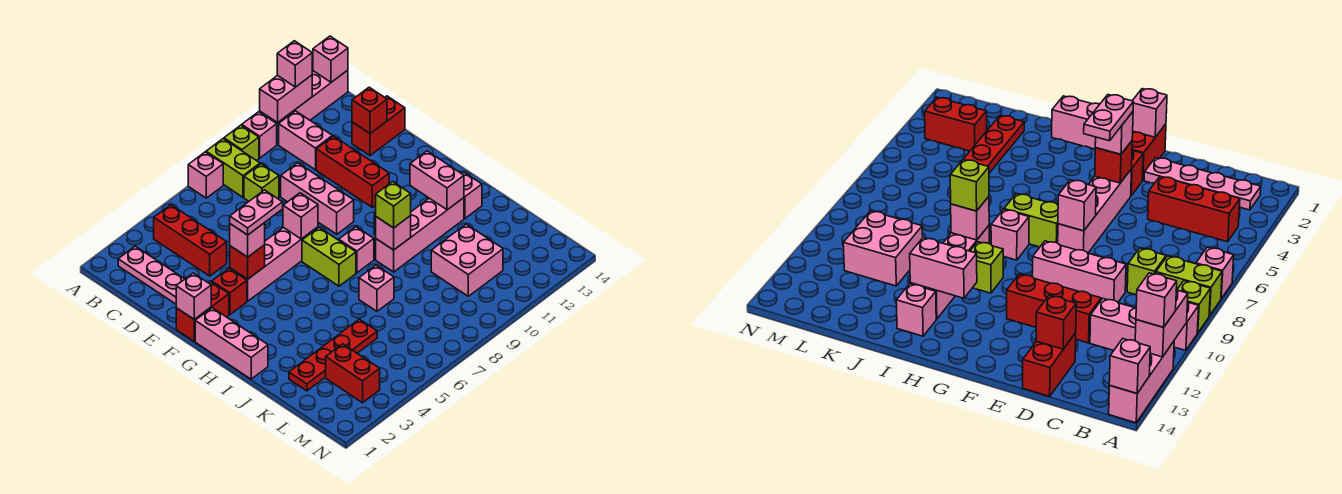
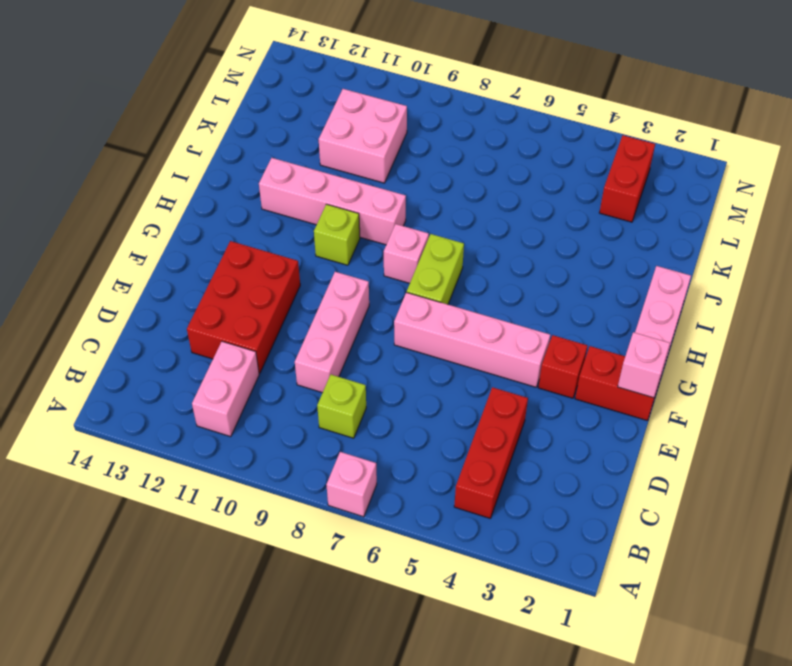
red brick D11:F12 level 1 -> red brick D11:F11 level 1
none -> lime brick A8:B8 level 1
none -> lime brick A9 level 1
none -> pink brick A10 level 1
none -> pink brick A12:A14 level 1

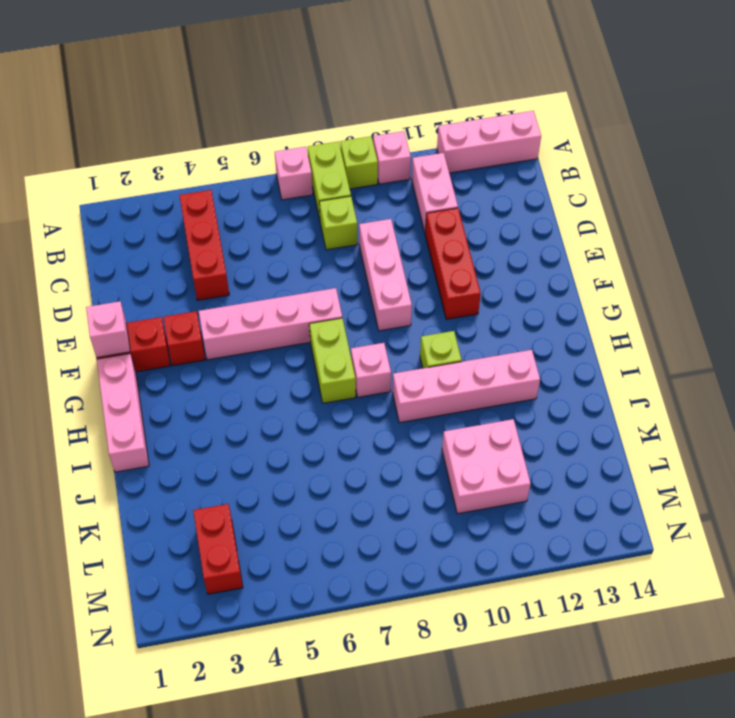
none -> pink plate B2:E2 level 1
none -> red brick D13:D14 level 1
none -> pink brick I13 level 1
none -> pink brick J7 level 1

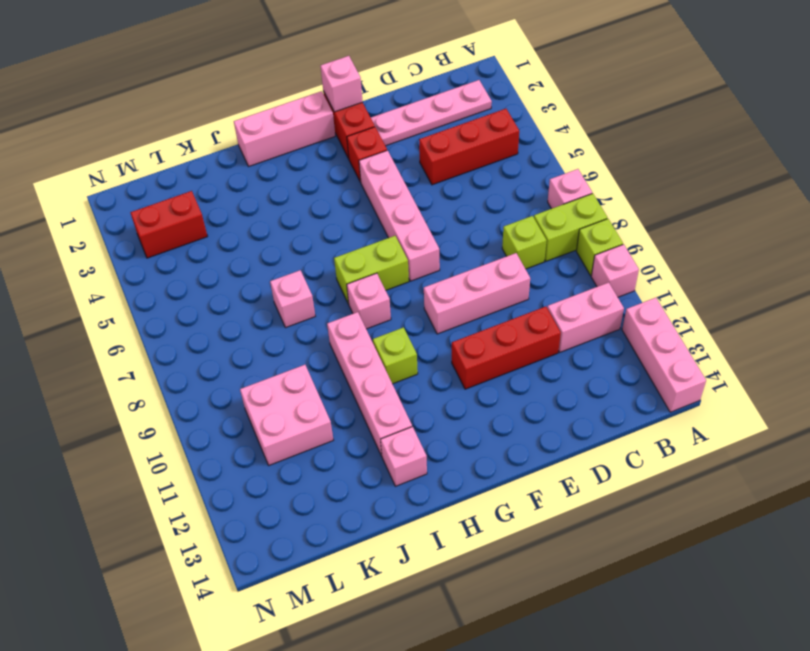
none -> red brick D13:D14 level 1
none -> red plate K2:K5 level 1
none -> pink brick A11:A12 level 2
none -> pink brick A14 level 2

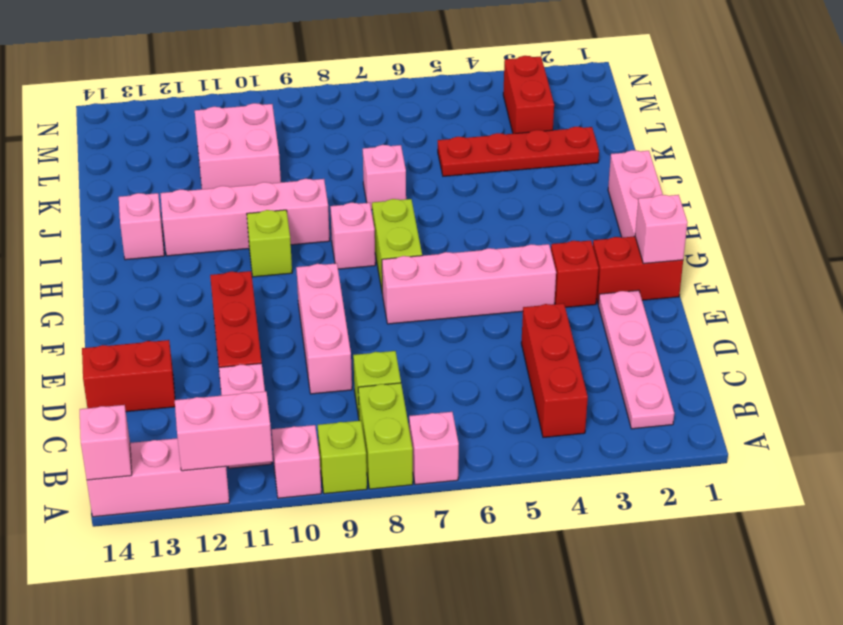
none -> red brick D13 level 2
none -> red brick F4 level 2
none -> pink brick F7 level 2
none -> pink brick H12:I12 level 2

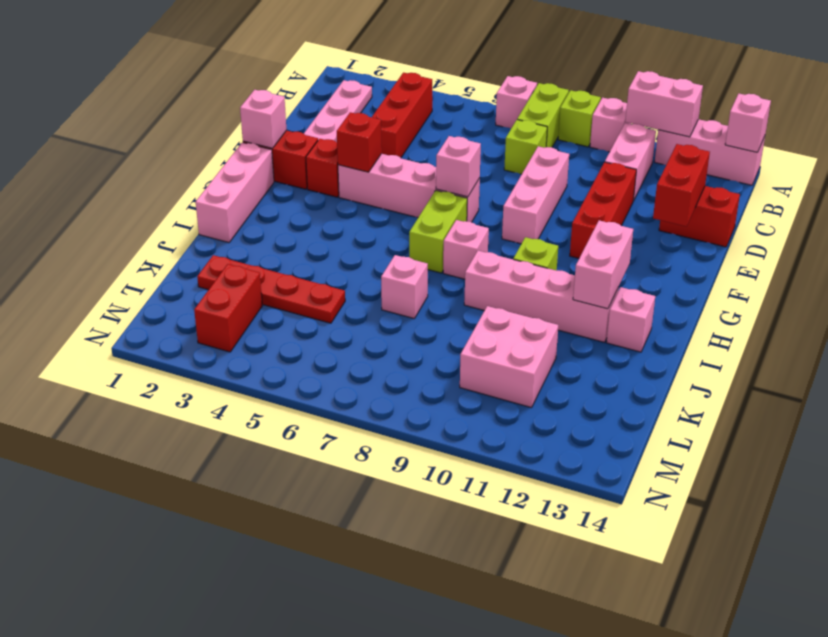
red brick D13:E13 level 2 -> red brick D13 level 2
none -> pink brick I9 level 2
none -> pink brick A12 level 3
none -> pink brick F4 level 3
none -> lime brick I9 level 3

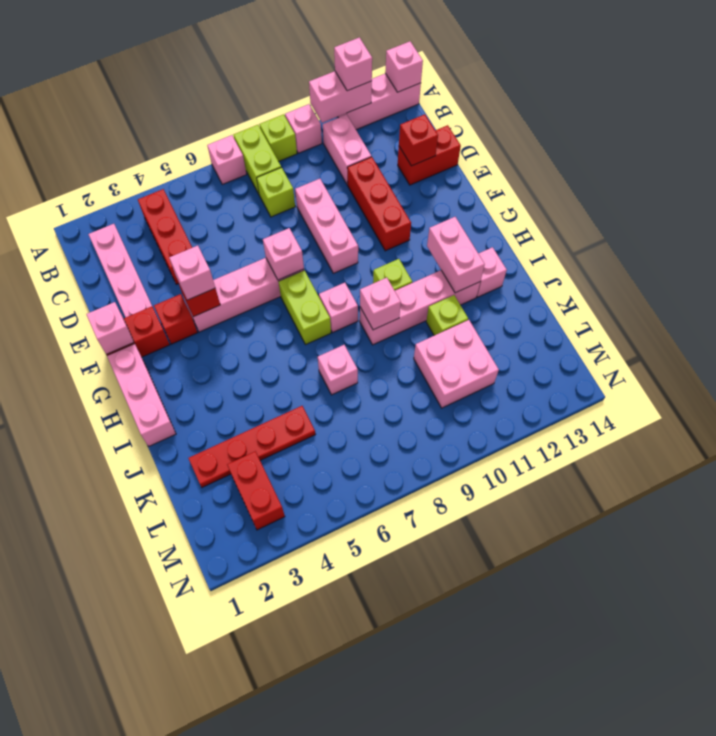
lime brick J11 level 1 -> lime brick I9 level 3
none -> pink plate F4:F5 level 4

